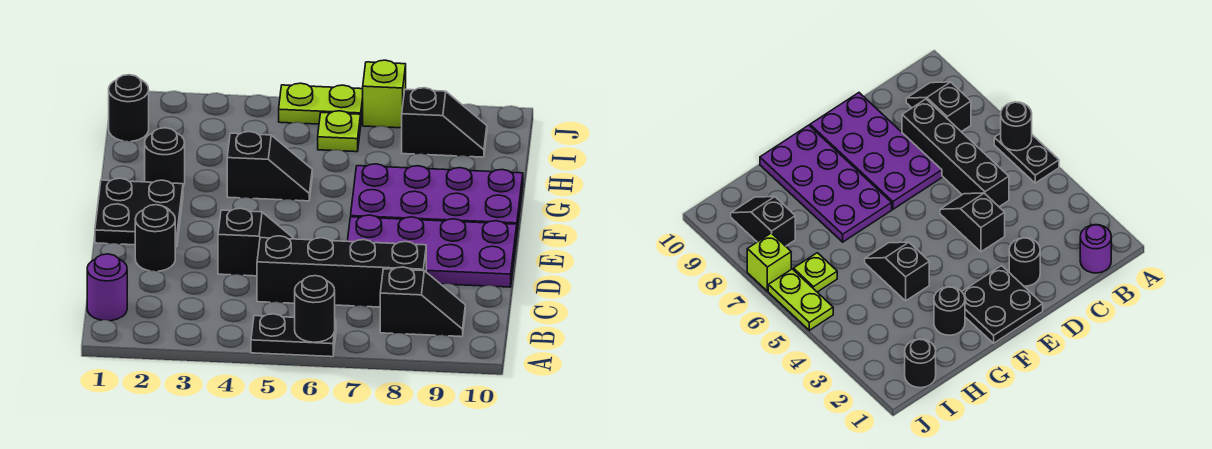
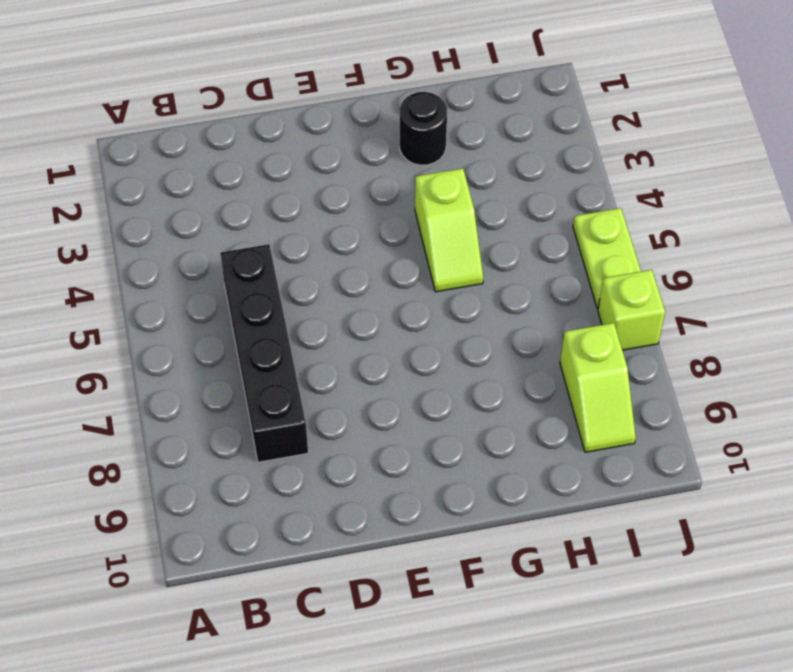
lime slope G4:G5 level 1 top 4 -> black slope G4:G5 level 1 top 4
lime slope I8:I9 level 1 top 8 -> black slope I8:I9 level 1 top 8
none -> black plate A5:A6 level 1
none -> purple round brick B1 level 1
none -> black slope B8:B9 level 1 top 8

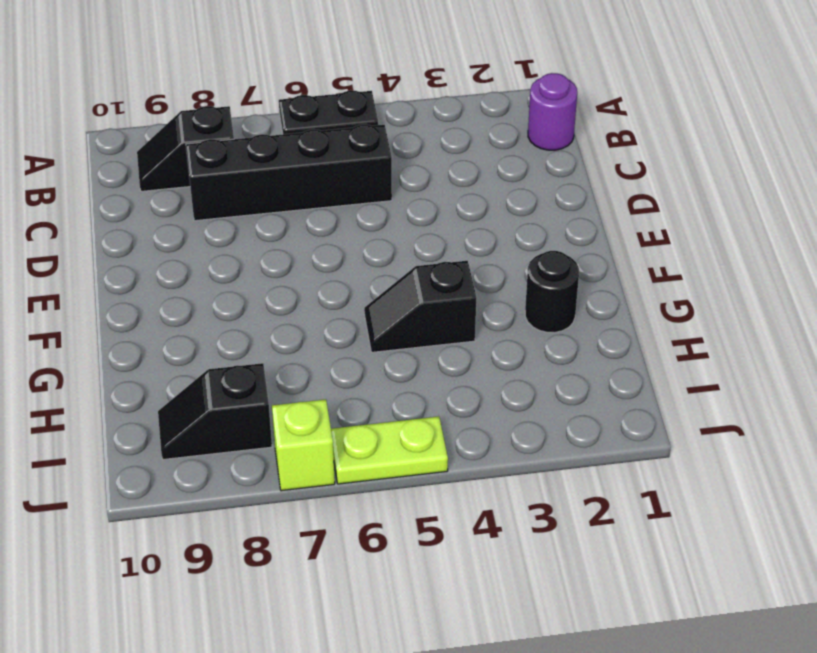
none -> black round brick D2 level 1
none -> black slope D4:D5 level 1 top 4
none -> purple plate D7:E10 level 1

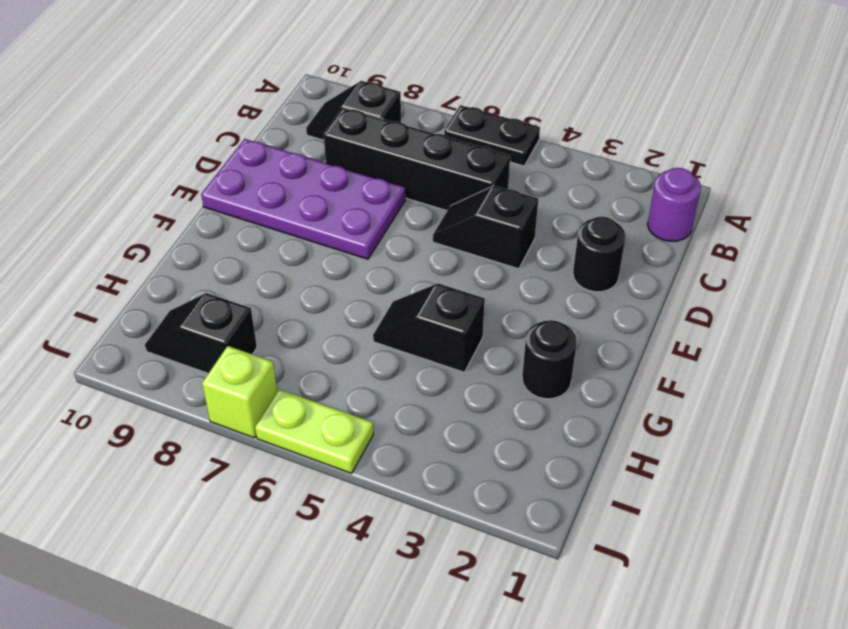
none -> black plate E1:F2 level 1
none -> purple plate F7:G10 level 1
none -> black round brick I1 level 1

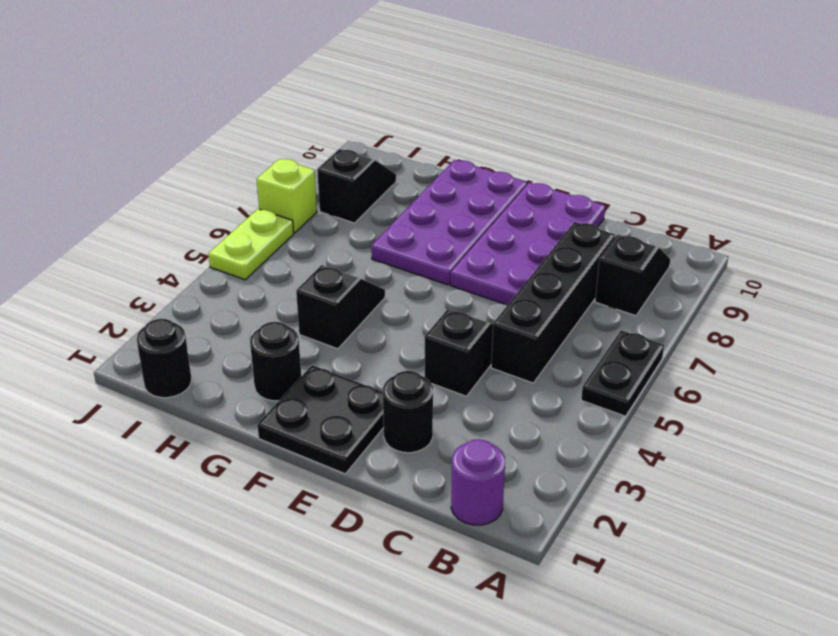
none -> lime plate I6 level 1
none -> black round brick A6 level 2

